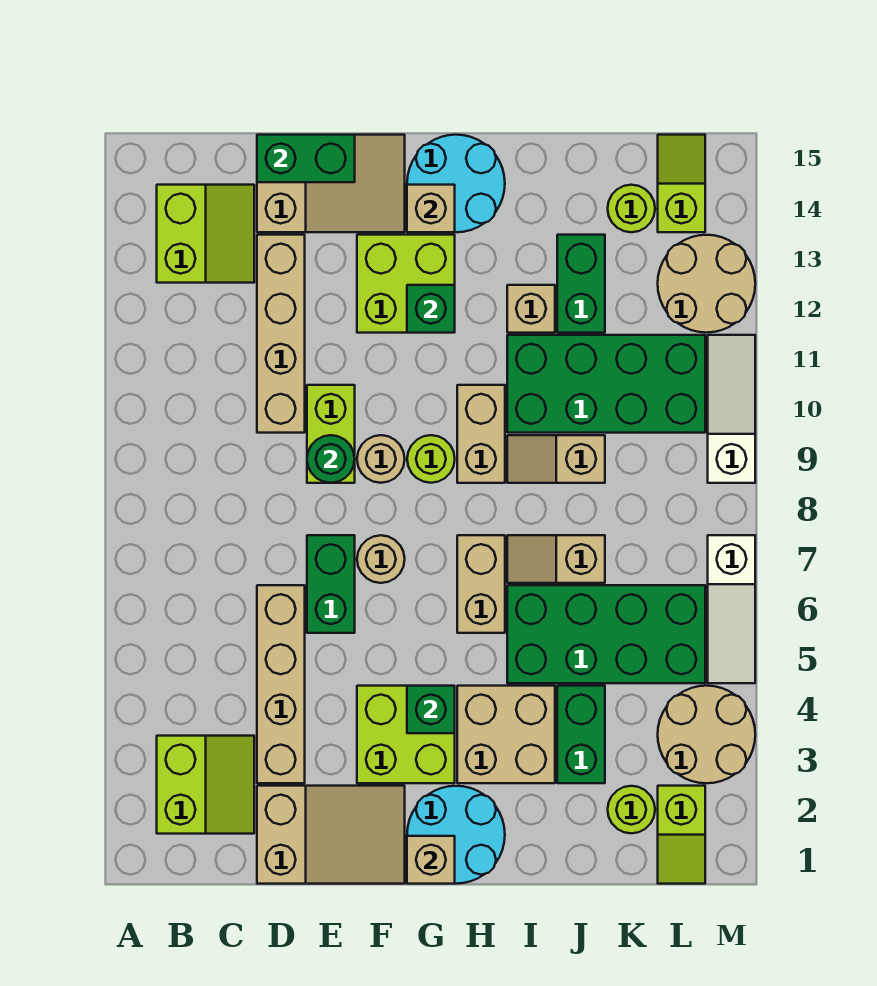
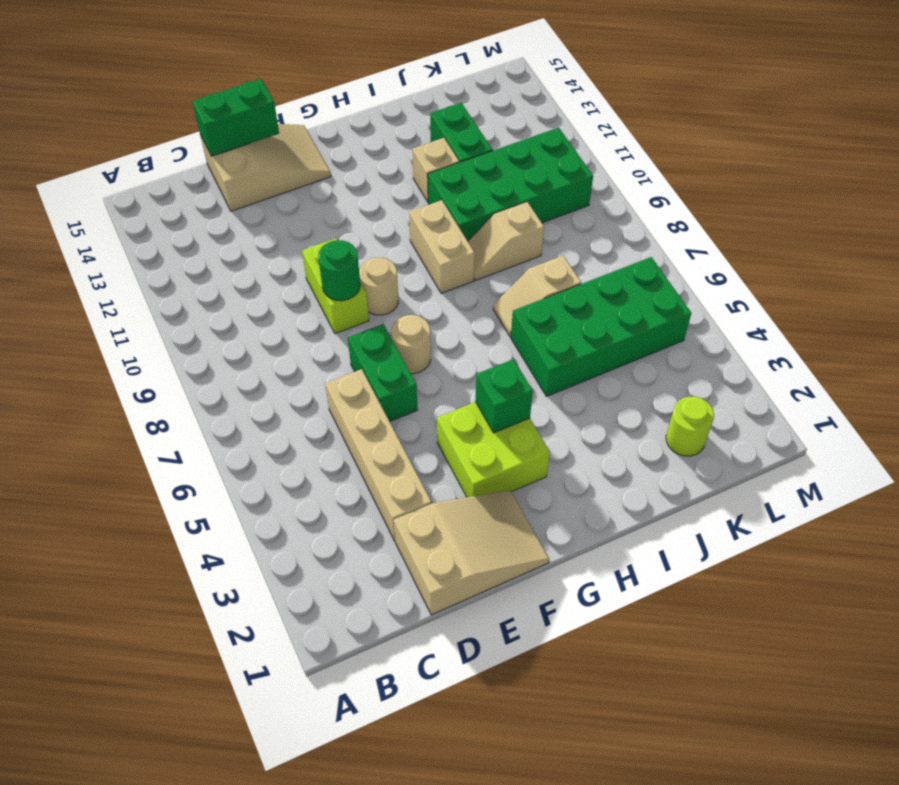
none -> lime slope B2:C3 level 1 top B
none -> lime slope B13:C14 level 1 top B
none -> tan brick D10:D13 level 1
none -> lime brick F12:G13 level 1

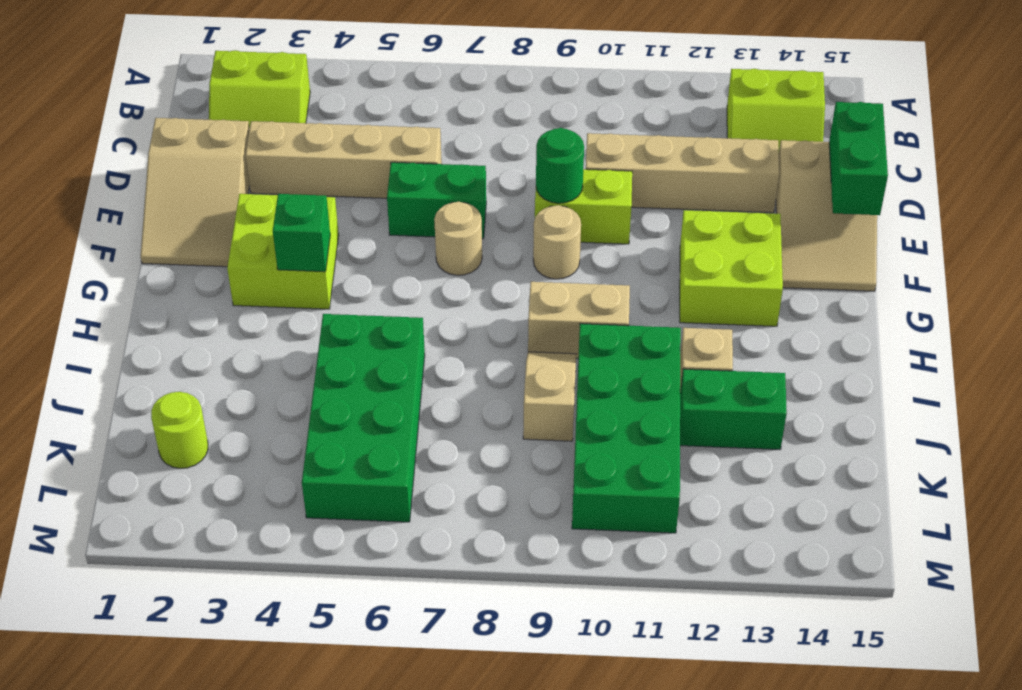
none -> cyan round brick G1:H2 level 1
none -> lime round brick G9 level 1
none -> cyan round brick G14:H15 level 1
none -> tan brick H3:I4 level 1

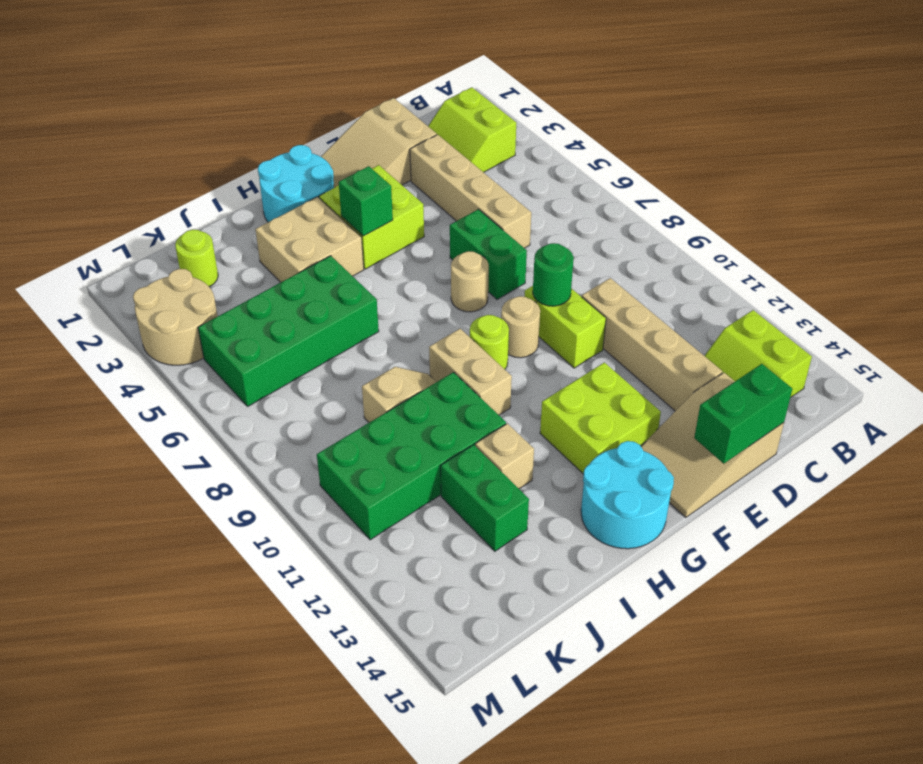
none -> tan brick H6:H7 level 1
none -> tan slope I7:J7 level 1 top J
none -> green brick J3:J4 level 1
none -> lime round brick K14 level 1

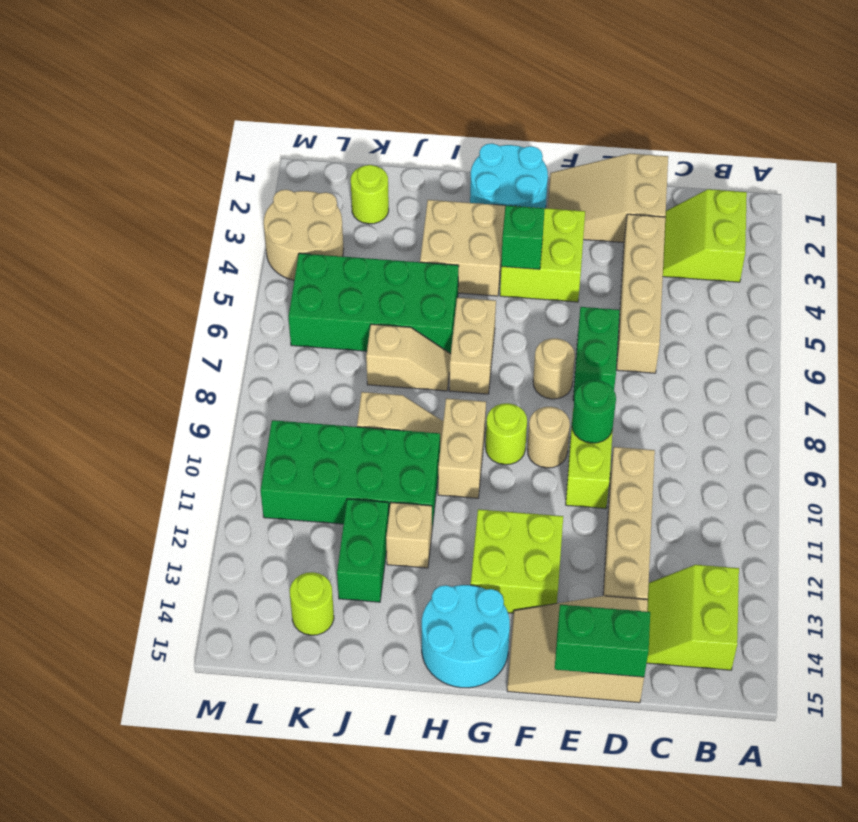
none -> green brick J3:J4 level 1
none -> lime slope L1:L2 level 1 top 2
none -> tan round brick L12:M13 level 1
none -> lime slope L14:L15 level 1 top 14

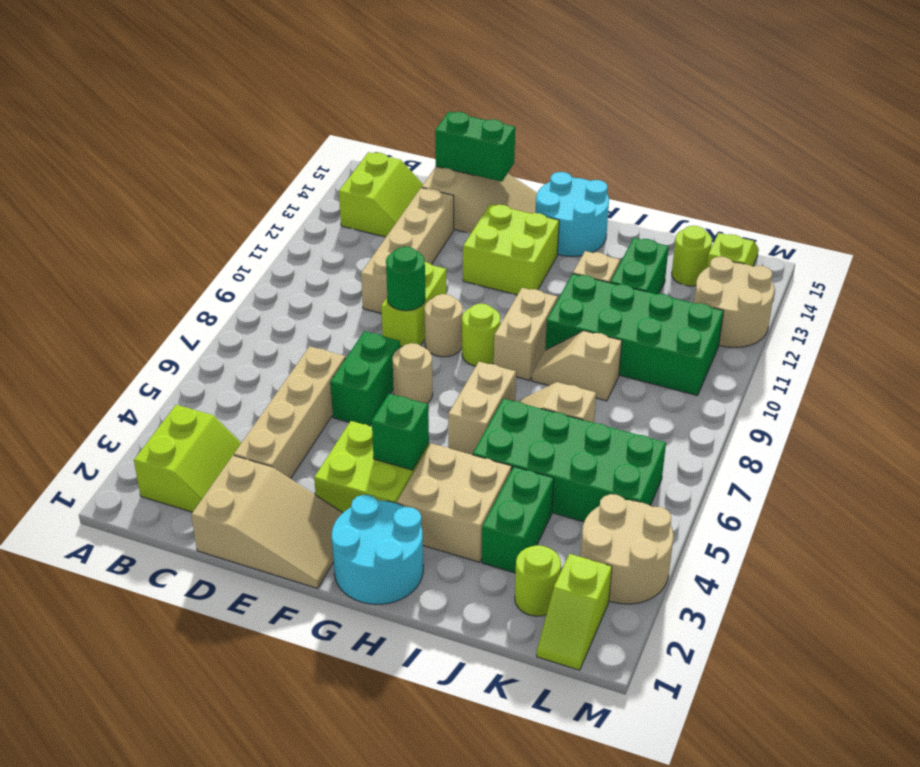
none -> white slope M5:M7 level 1 top 7
none -> white slope M9:M11 level 1 top 9
none -> tan brick G1 level 2
none -> green brick G12 level 2

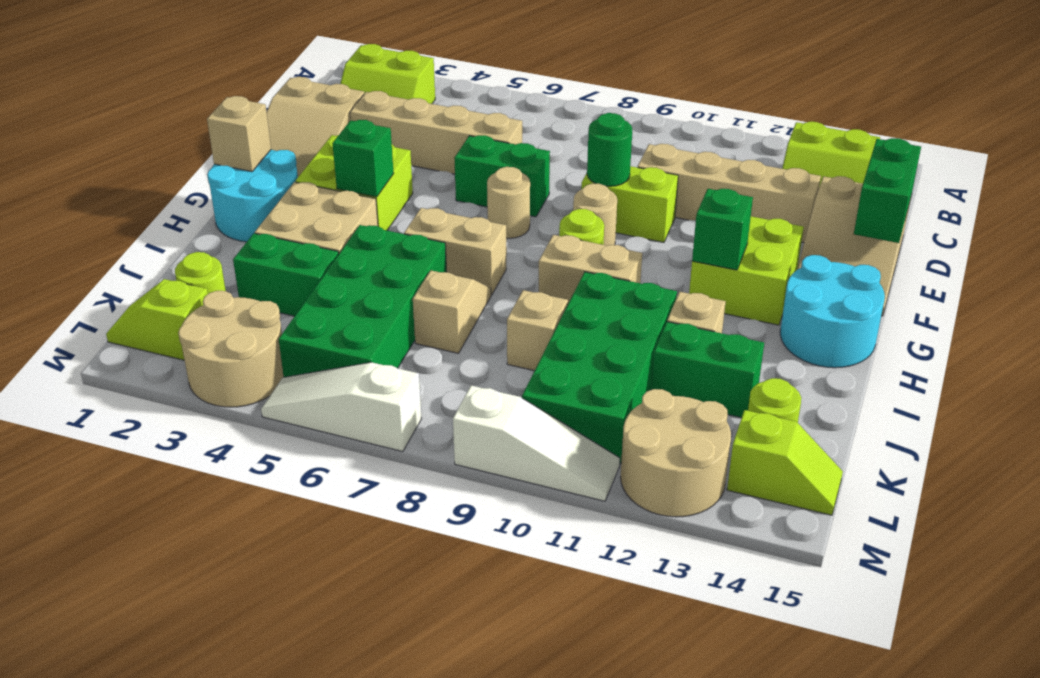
none -> tan brick G14 level 2

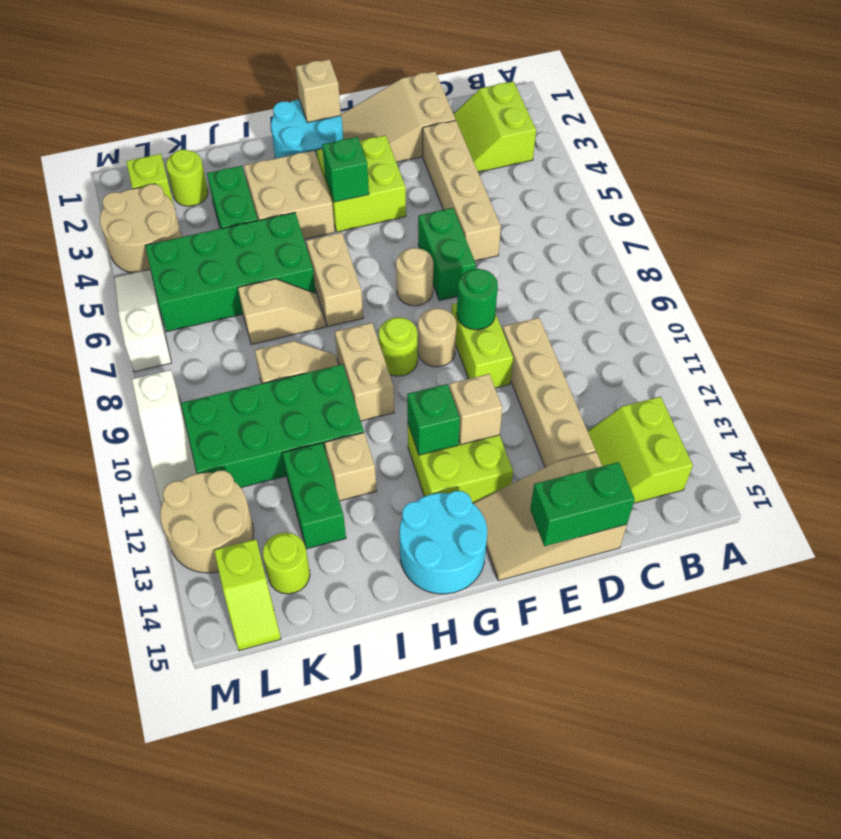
tan brick F12 level 2 -> tan brick G14 level 2

